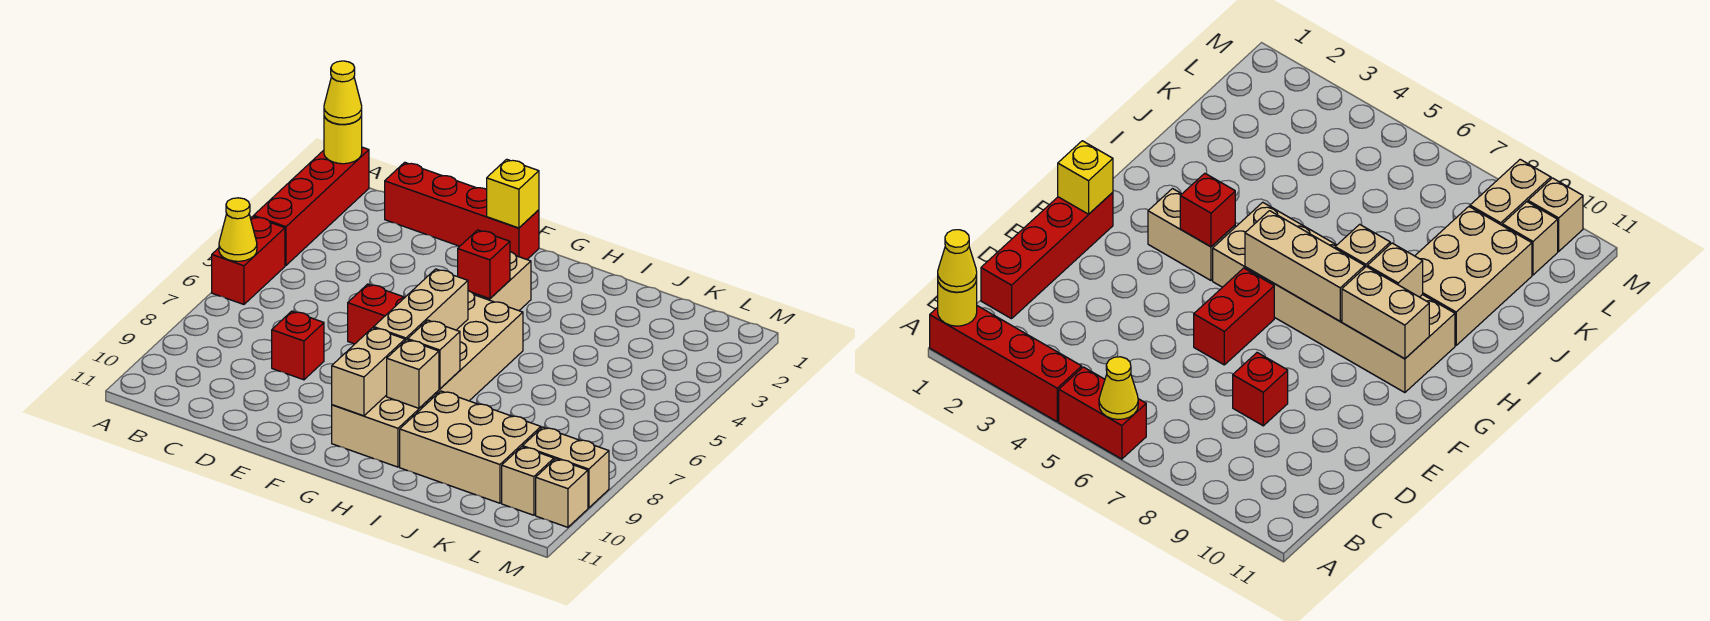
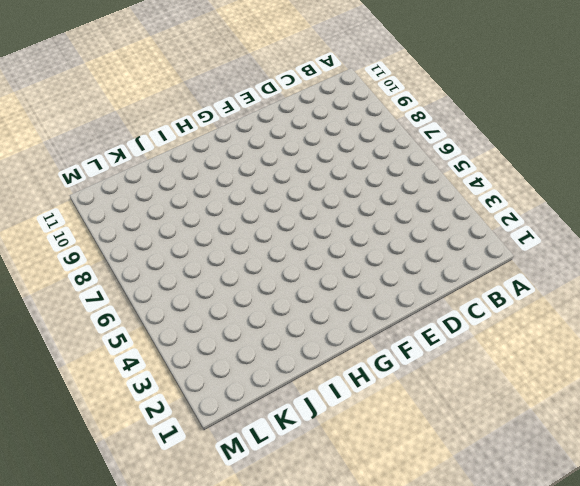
none -> red brick A1:A4 level 1
none -> red brick A5:A6 level 1
none -> red brick C1:F1 level 1

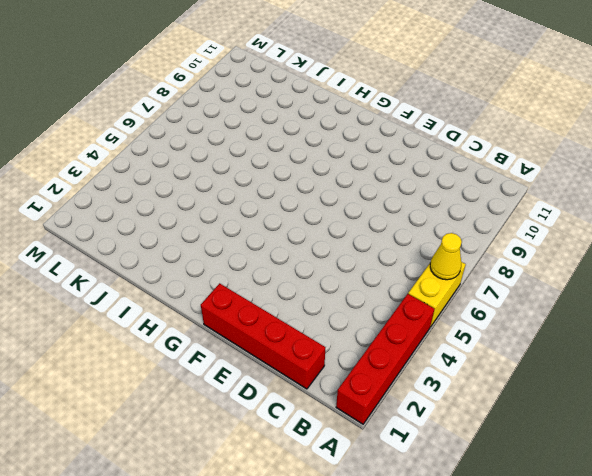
yellow brick A5:A6 level 1 -> red brick A5:A6 level 1
none -> red brick D8 level 1
none -> red brick E6:F6 level 1
none -> tan brick G3:G4 level 1

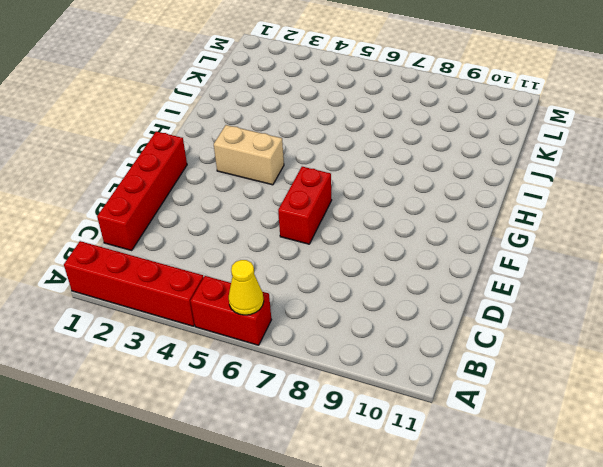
none -> red brick D8 level 1
none -> tan brick G5:H10 level 1
none -> tan brick I9:K10 level 1

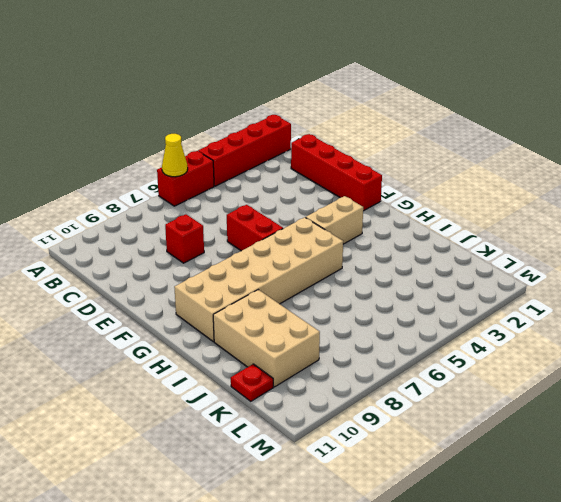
red plate K11 level 1 -> none
none -> tan brick L9:M9 level 1
none -> tan brick L10 level 1
none -> tan brick M10 level 1

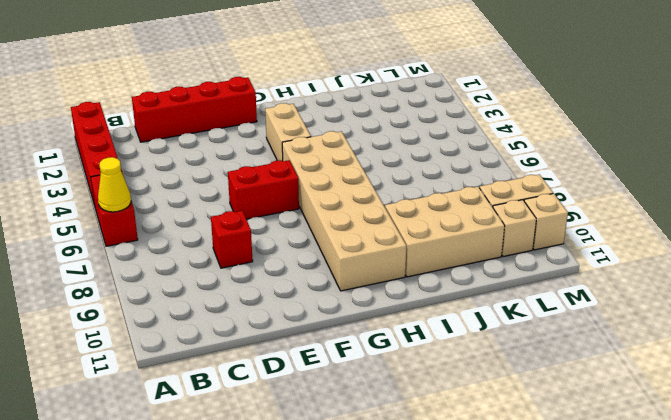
none -> yellow round brick A1 level 2
none -> yellow brick F1 level 2
none -> red brick G4 level 2

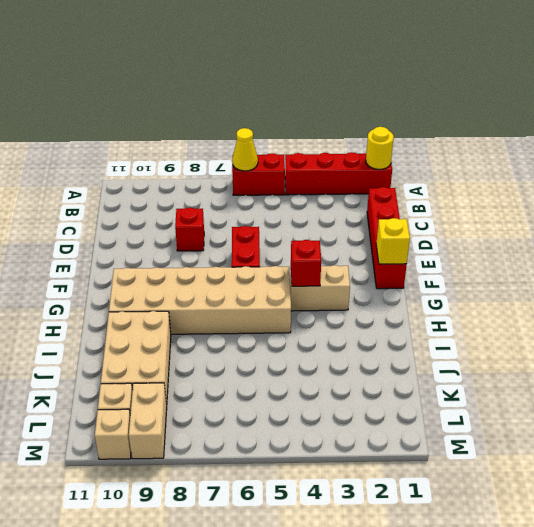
none -> tan brick G6:G8 level 2
none -> tan brick G9:G10 level 2
none -> tan brick H8 level 2

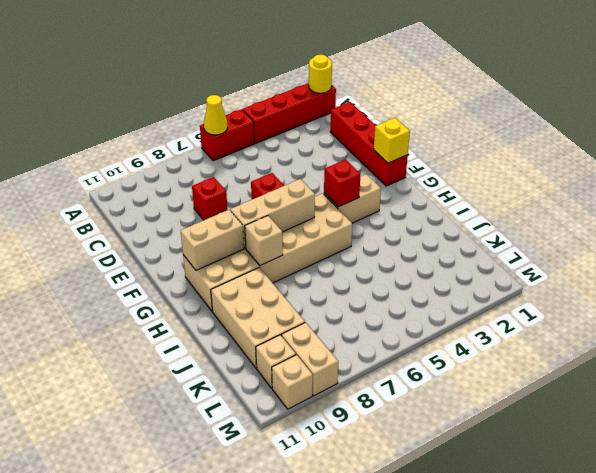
none -> tan brick H9 level 2
none -> yellow cone A1 level 3

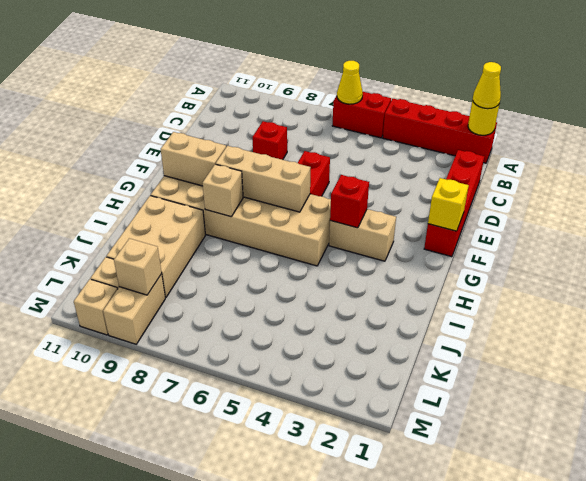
tan brick L9 level 2 -> tan brick H9 level 2

